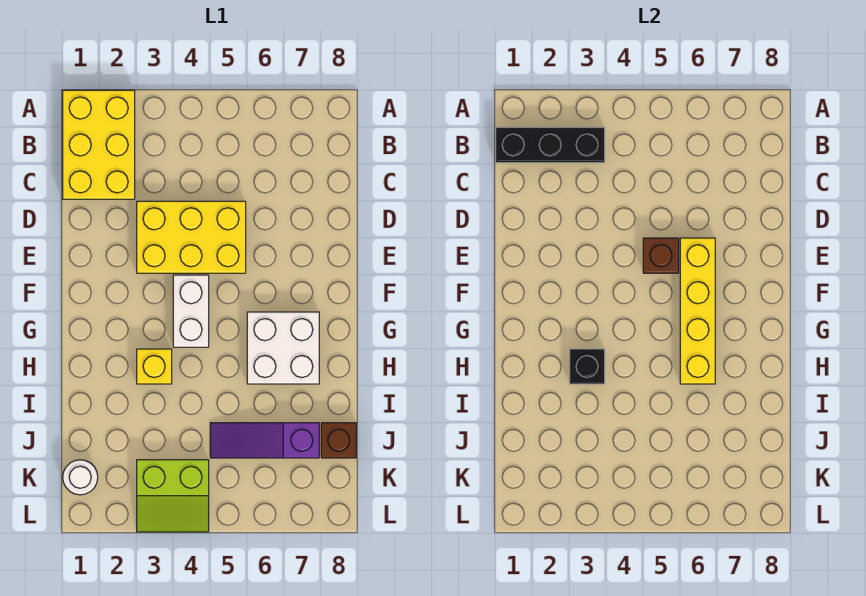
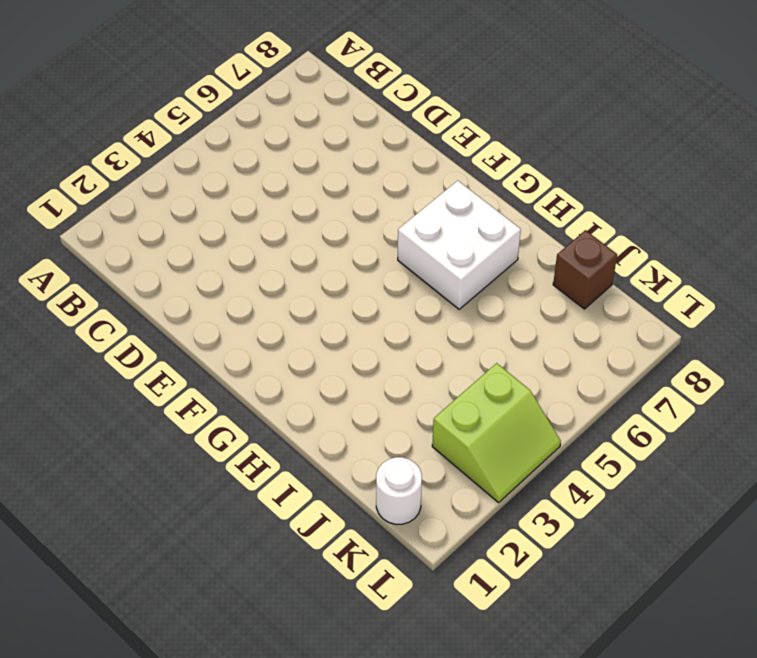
none -> yellow brick A1:C2 level 1
none -> yellow brick D3:E5 level 1
none -> white brick F4:G4 level 1

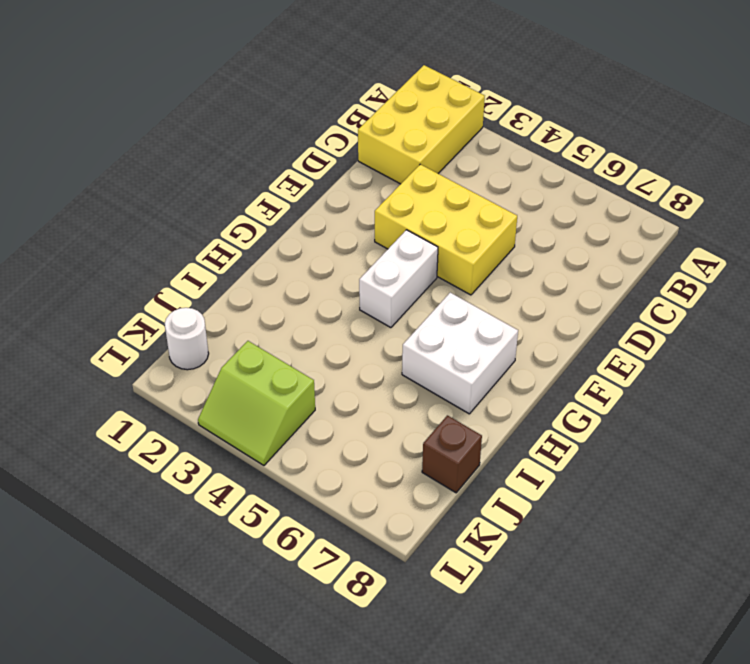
none -> yellow brick H3 level 1
none -> purple slope J5:J7 level 1 top 7
none -> black brick B1:B3 level 2

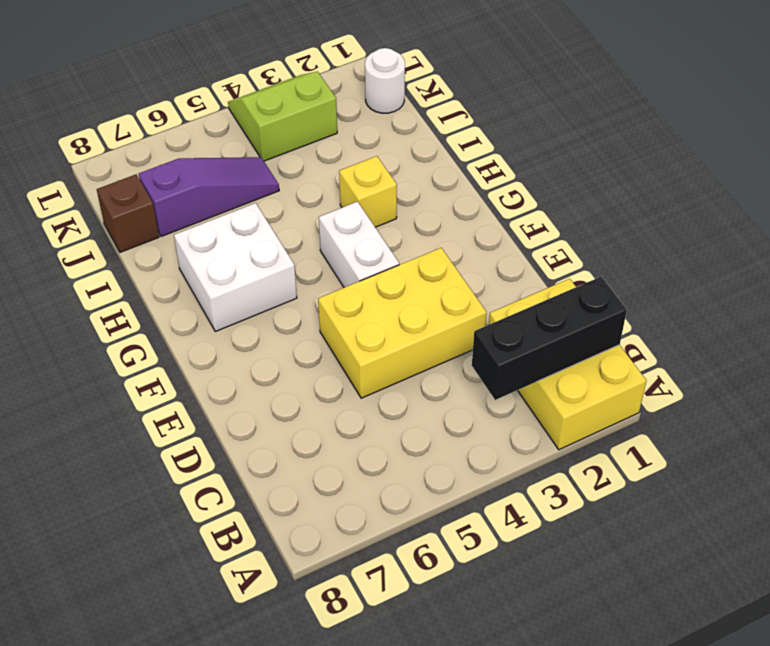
none -> brown brick E5 level 2
none -> yellow brick E6:H6 level 2
none -> black brick H3 level 2

